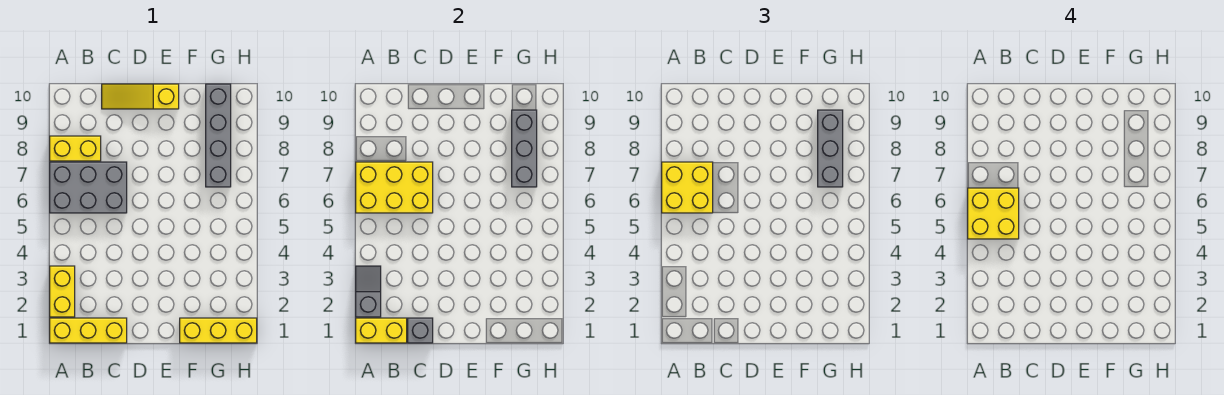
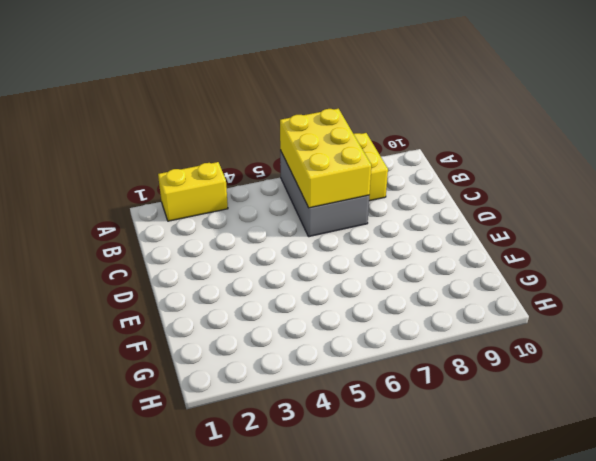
none -> yellow brick A1:C1 level 1
none -> yellow slope C10:E10 level 1 top E
none -> yellow brick F1:H1 level 1

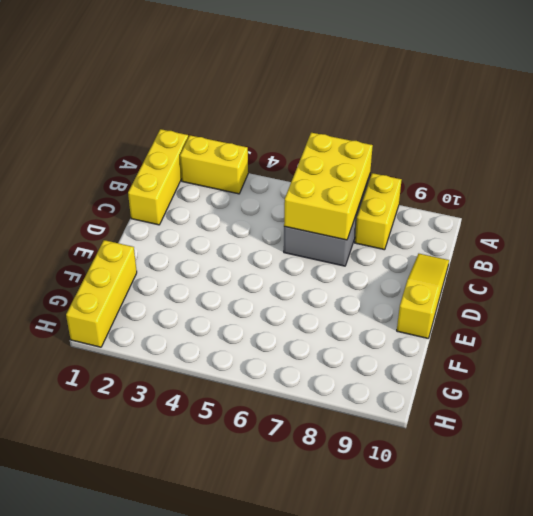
none -> grey brick G7:G10 level 1
none -> yellow brick A1:B1 level 2
none -> grey slope A2:A3 level 2 top 2

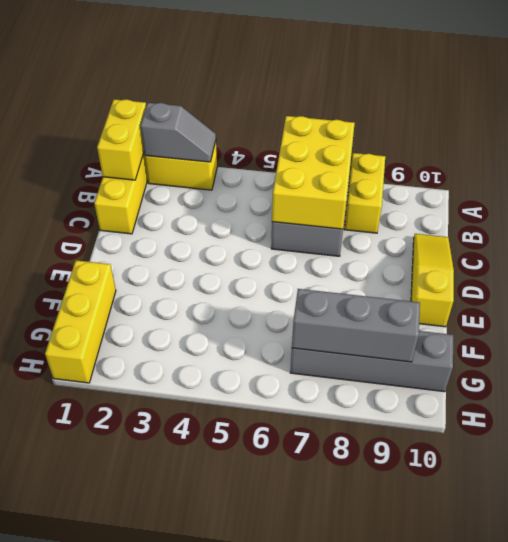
none -> grey brick C1 level 2
none -> yellow brick A6:B7 level 3
none -> grey brick G7:G9 level 3

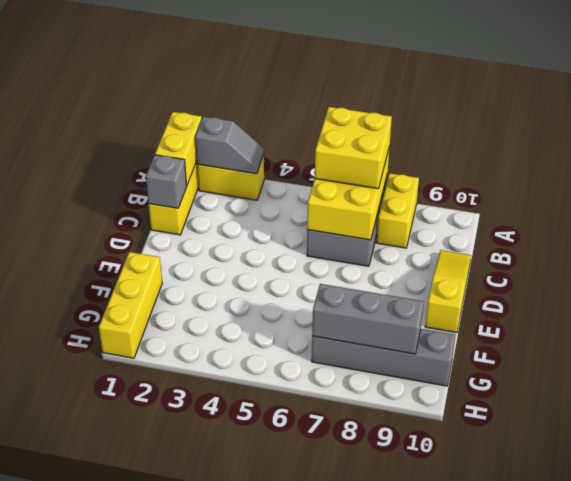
none -> grey brick G7:G9 level 3
none -> yellow brick A5:B6 level 4

